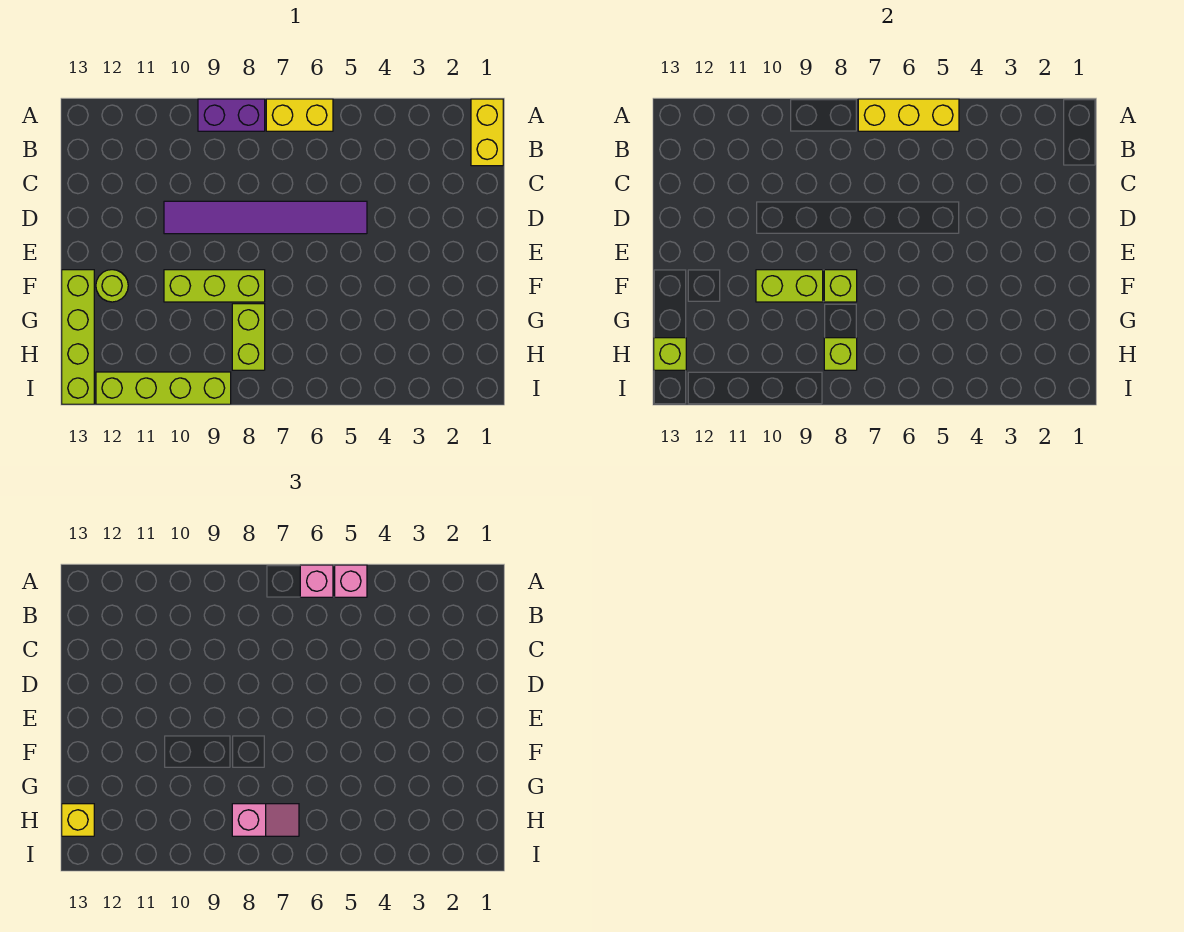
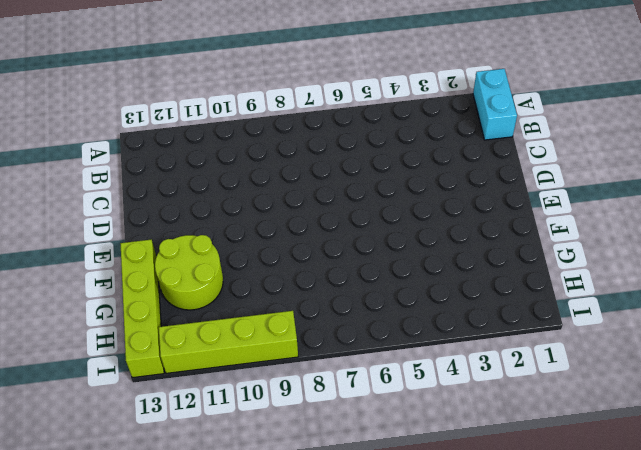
cyan brick A1:B1 level 1 -> yellow brick A1:B1 level 1
lime round brick F11:G12 level 1 -> lime round brick F12 level 1
none -> yellow brick A6:A7 level 1
none -> purple brick A8:A9 level 1
none -> purple tile D5:D10 level 1

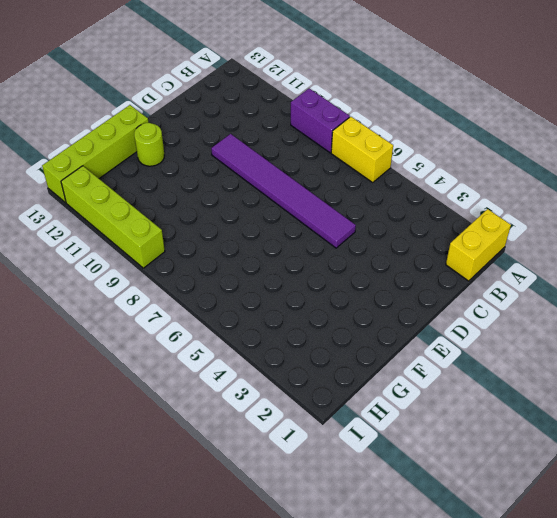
none -> lime brick F8:F10 level 1
none -> lime brick G8:H8 level 1
none -> yellow brick A5:A7 level 2

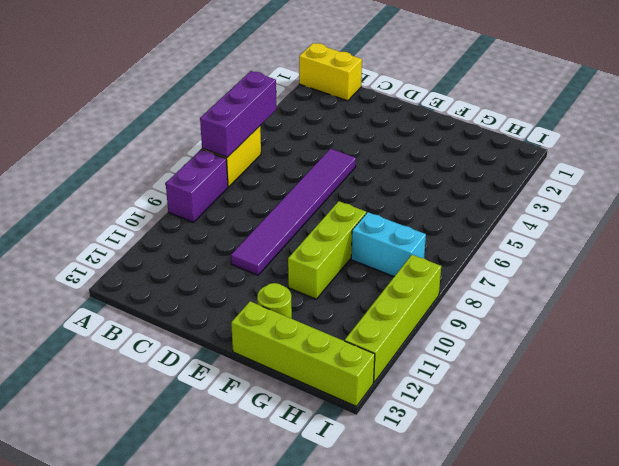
purple brick A5:A7 level 2 -> yellow brick A5:A7 level 2
cyan brick G8:H8 level 1 -> lime brick G8:H8 level 1
none -> lime brick F8 level 2
none -> lime brick F9:F10 level 2
none -> lime brick H8 level 2

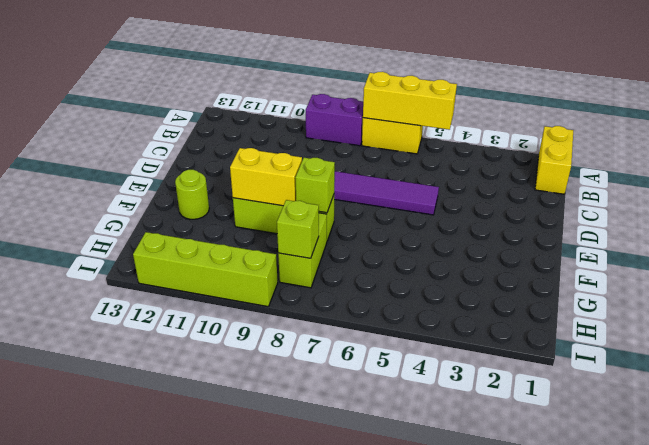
yellow brick F9:F10 level 2 -> lime brick F9:F10 level 2
none -> lime brick F13:I13 level 1
none -> lime brick H13 level 2
none -> pink brick A5 level 3

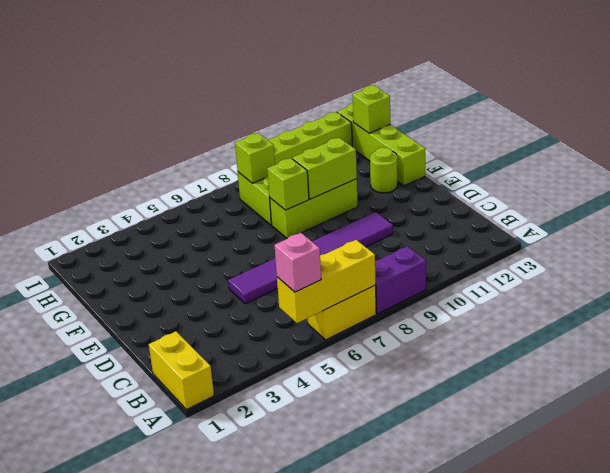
none -> pink brick A6 level 3
none -> pink slope H7:H8 level 3 top 8
none -> yellow brick H13 level 3

